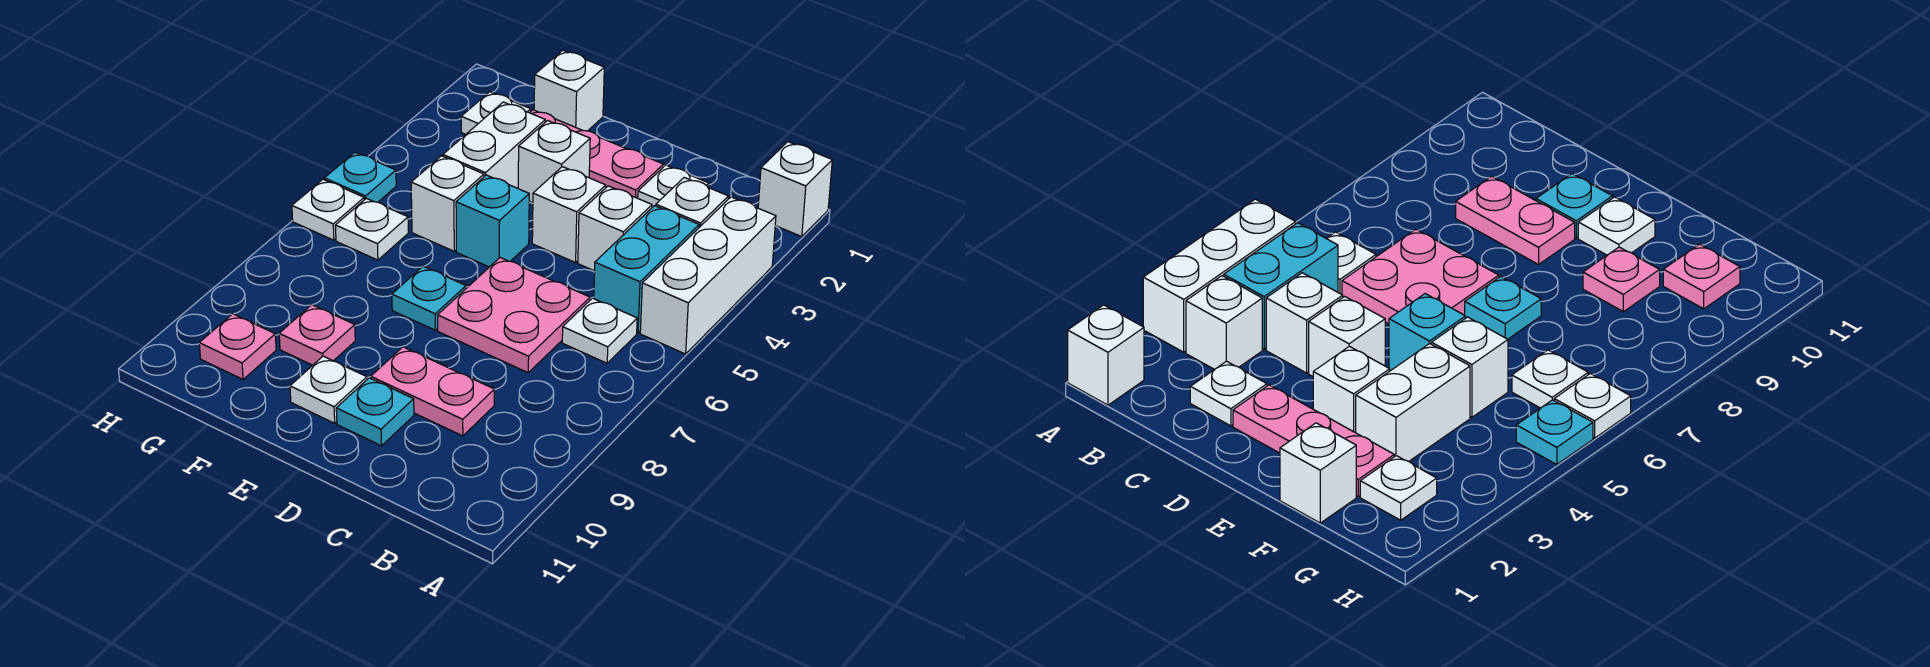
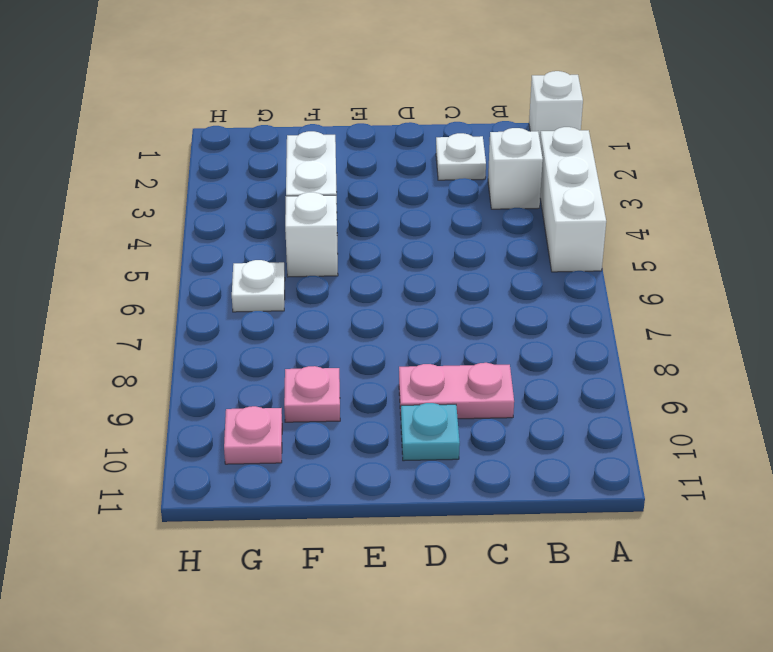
none -> cyan brick B4:B5 level 1
none -> white plate B6 level 1
none -> white brick C4 level 1

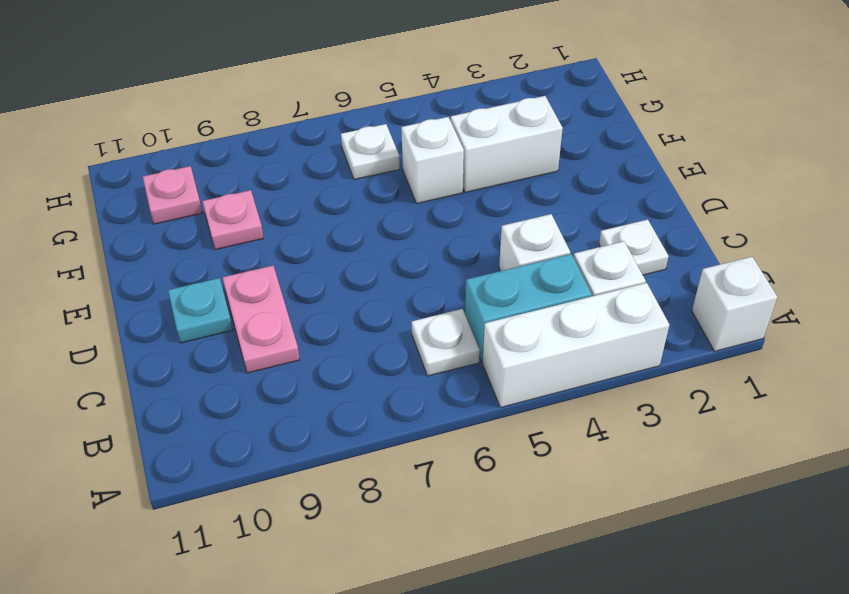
none -> pink plate C6:D7 level 1
none -> pink plate D2:F2 level 1
none -> white brick D4 level 1

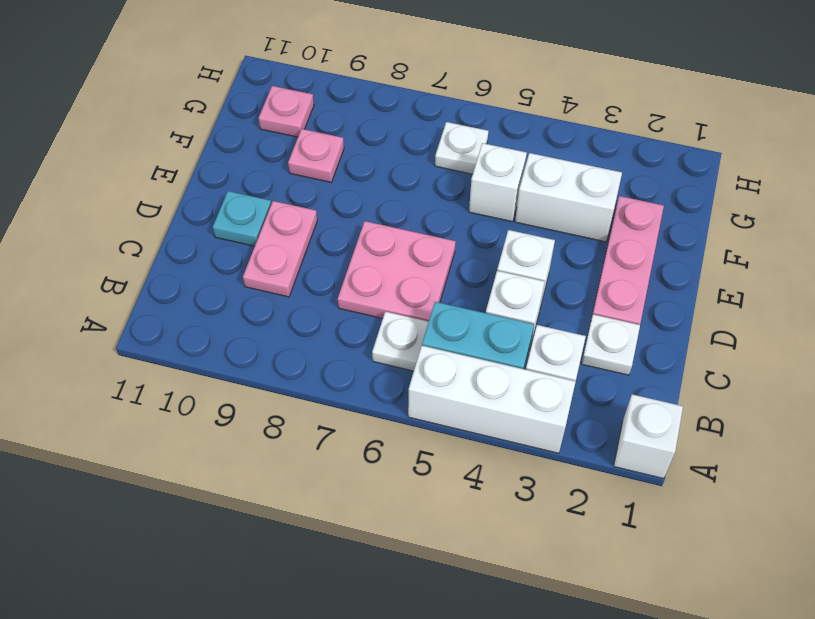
none -> white brick E3 level 1
none -> cyan brick E5 level 1
none -> cyan plate E7 level 1

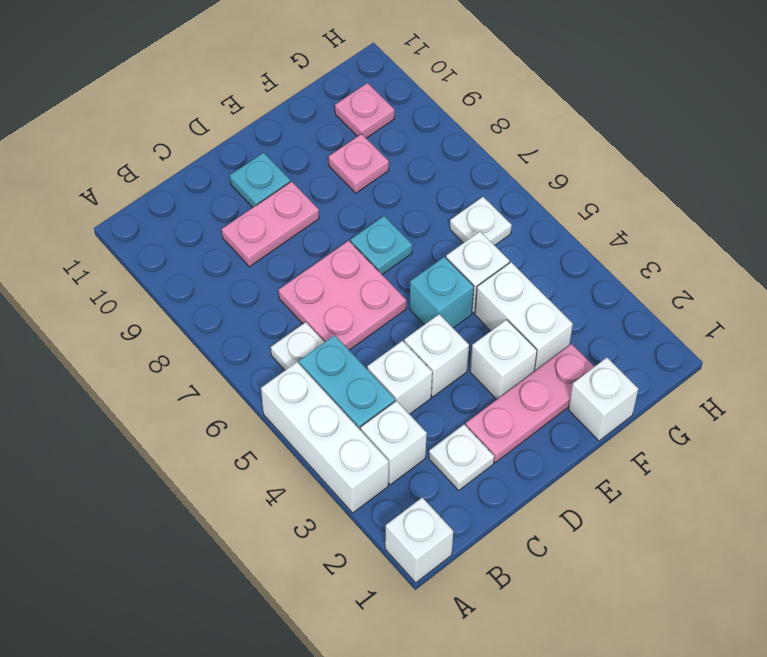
none -> white plate E10 level 1
none -> white plate G2 level 1
none -> cyan plate H5 level 1

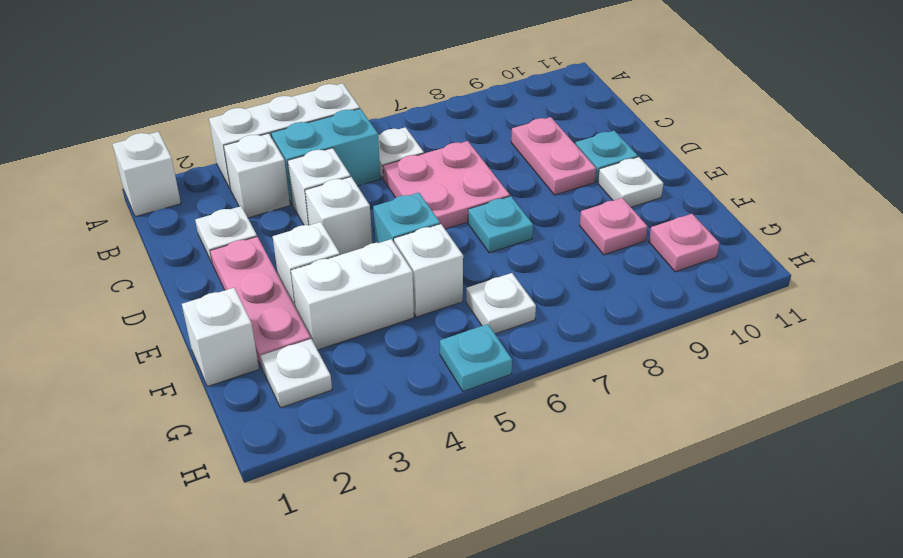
none -> white plate H6 level 1

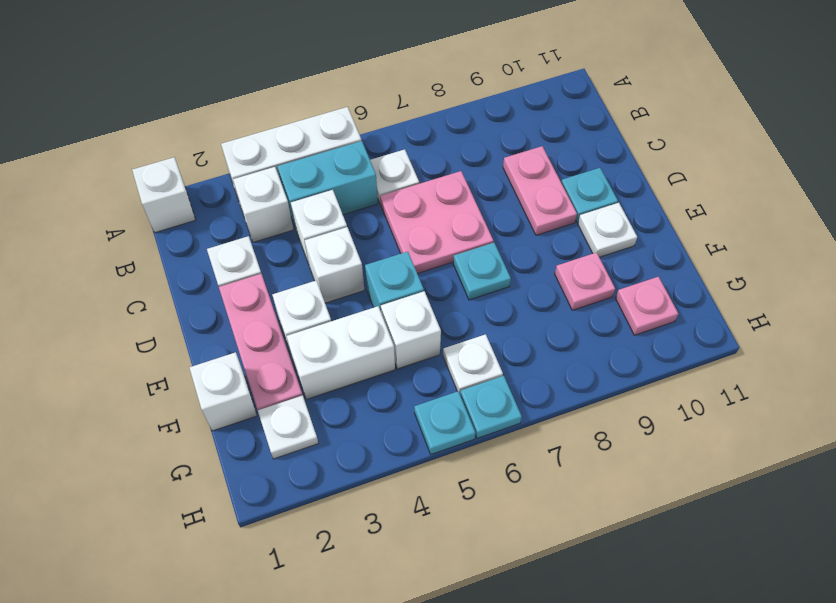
cyan plate H6 level 1 -> white plate H6 level 1

